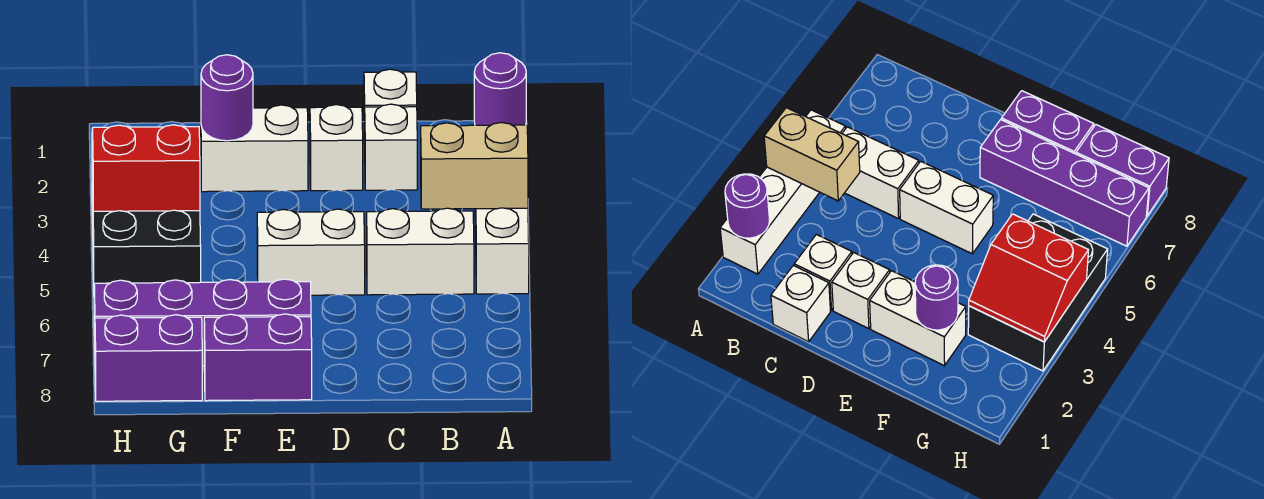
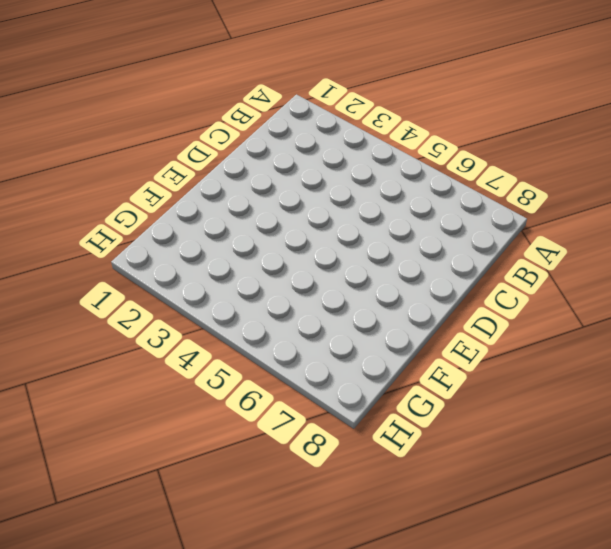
none -> white brick A2:A5 level 1
none -> white brick B5:C5 level 1
none -> white brick C1 level 1

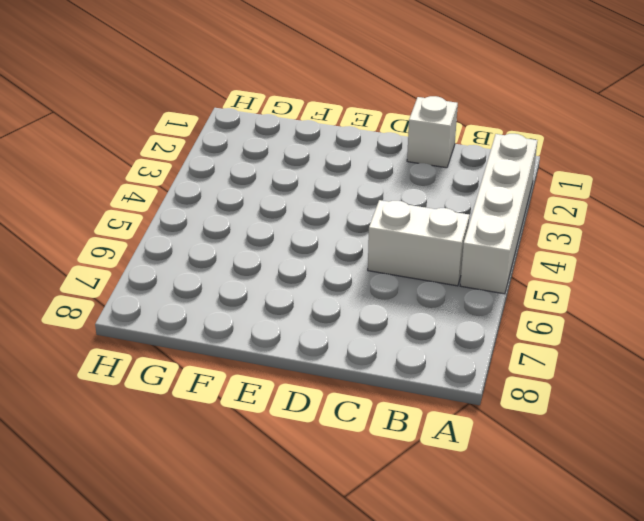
none -> white brick C2 level 1
none -> white brick D2 level 1
none -> white brick D5:E5 level 1

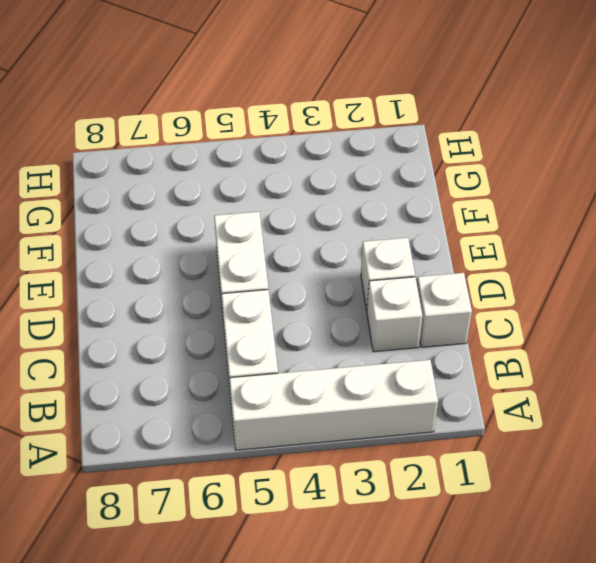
none -> white brick E2:F2 level 1
none -> purple brick E7:H7 level 1
none -> purple brick E8:F8 level 1

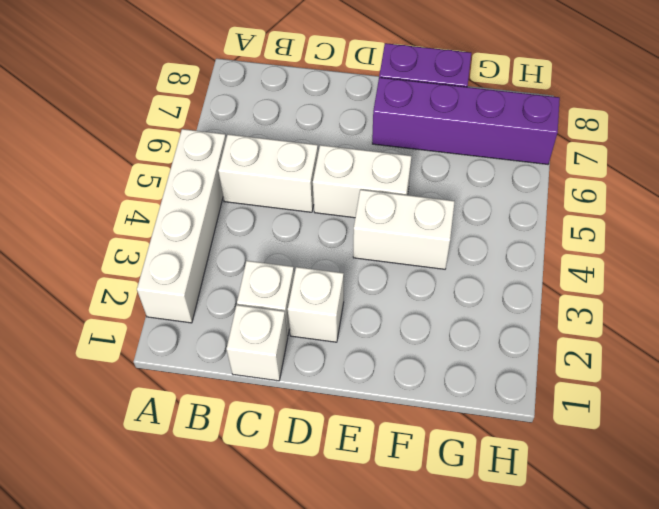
white brick E4:F4 level 1 -> white brick E2:F2 level 1
none -> black brick G3:H5 level 1
none -> purple brick G8:H8 level 1
none -> purple round brick A2 level 2

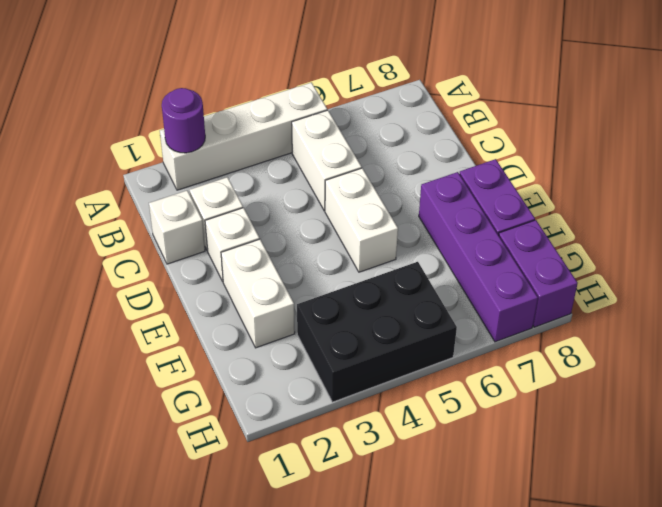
none -> tan brick A4:B4 level 2
none -> purple round brick F2 level 2
none -> red slope G3:H4 level 2 top 4

